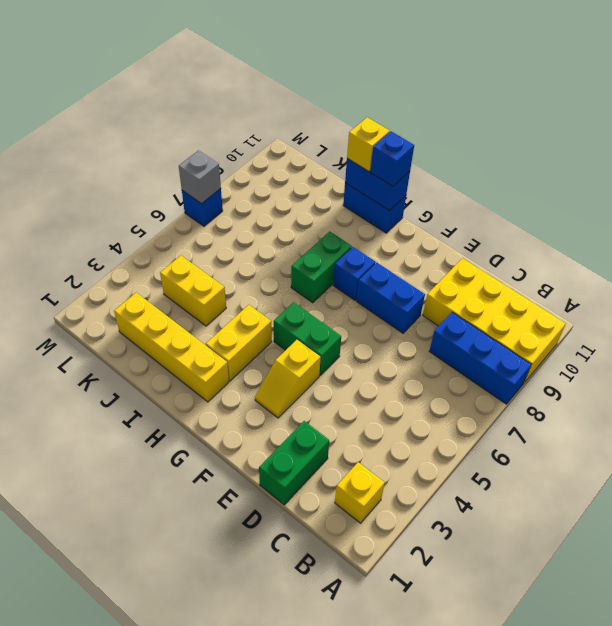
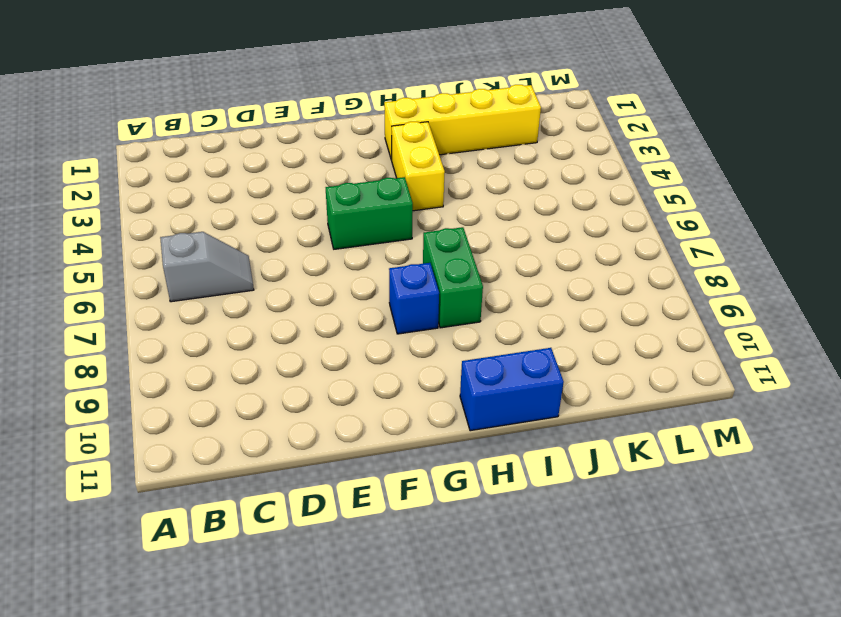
grey slope B6:C6 level 1 top B -> none
none -> blue brick A8:C8 level 1
none -> yellow brick A9:D10 level 1
none -> yellow brick B2 level 1

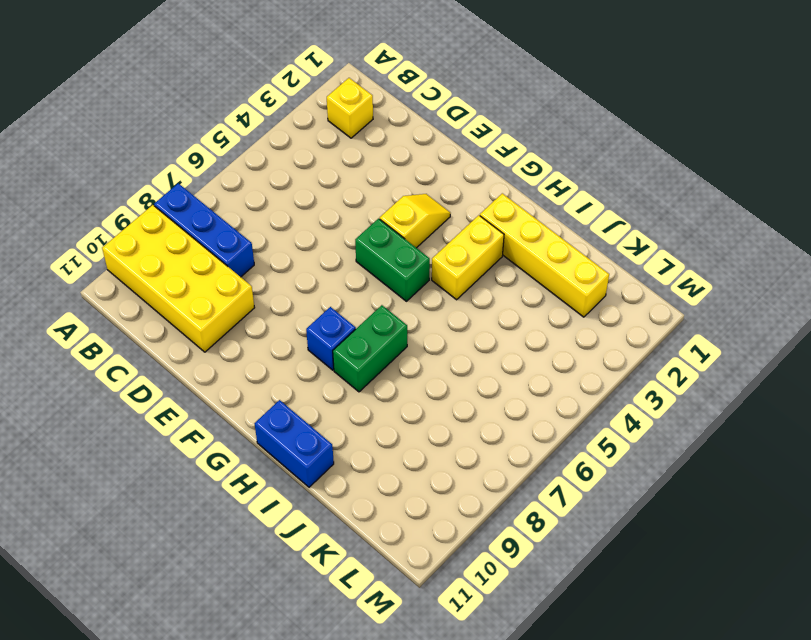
none -> green brick D1:D2 level 1
none -> blue brick E8:F8 level 1
none -> yellow brick J4:K4 level 1

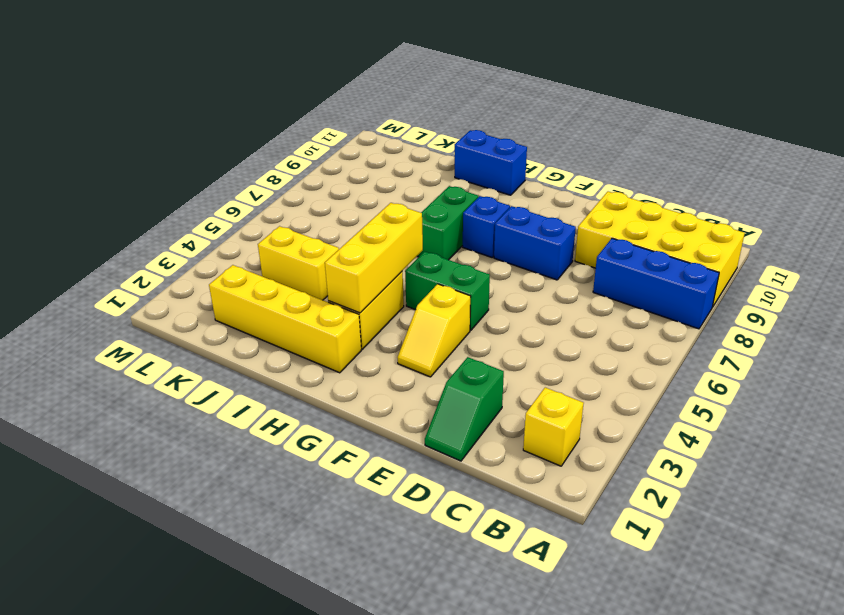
green slope D1:D2 level 1 top 2 -> green brick D1:D2 level 1
yellow brick H3:H5 level 2 -> none
none -> blue brick M7 level 1
none -> blue brick H11:I11 level 2
none -> grey brick M7 level 2

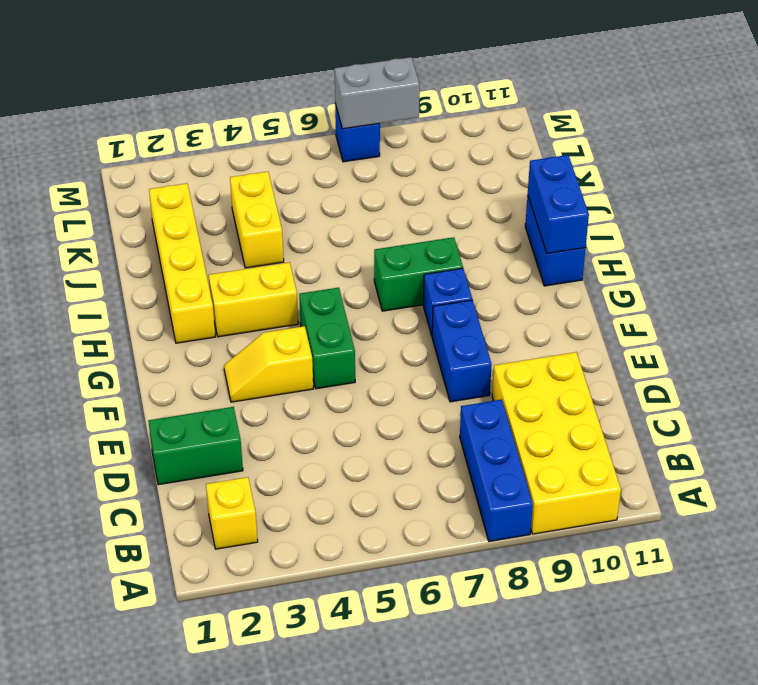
grey brick M7:M8 level 2 -> grey brick M7 level 2
none -> blue brick H11 level 3
none -> yellow brick I11 level 3

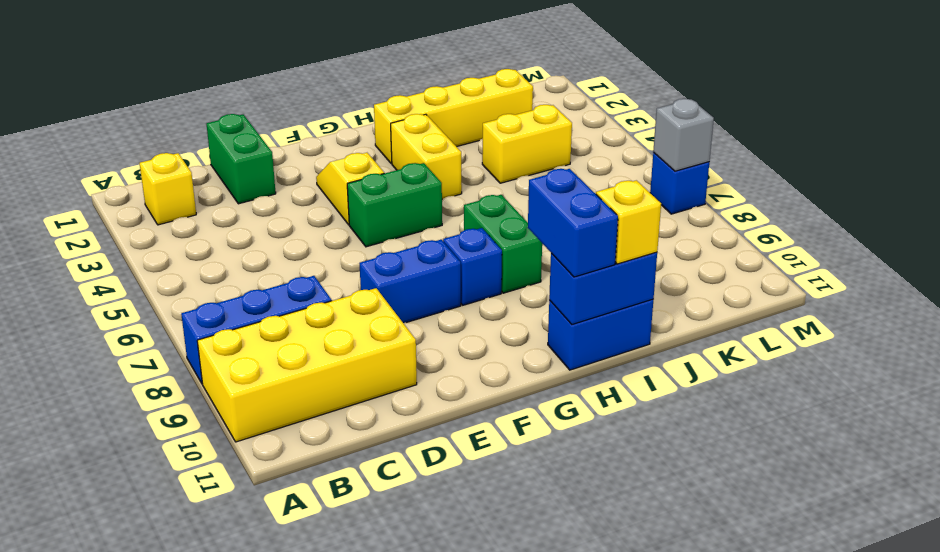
blue brick H10:H11 level 3 -> blue brick H11 level 3

